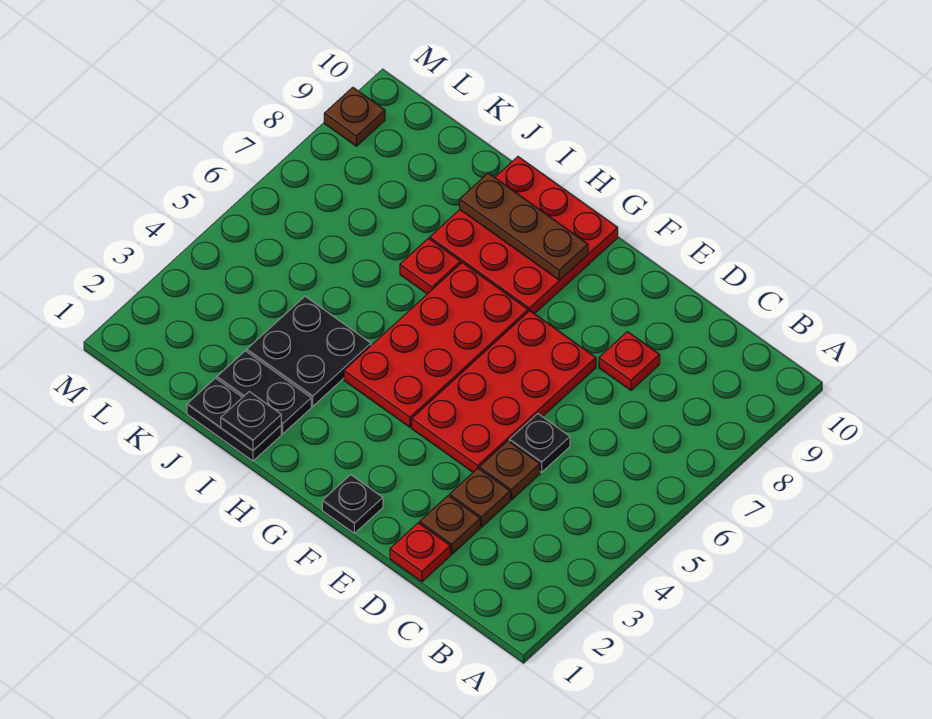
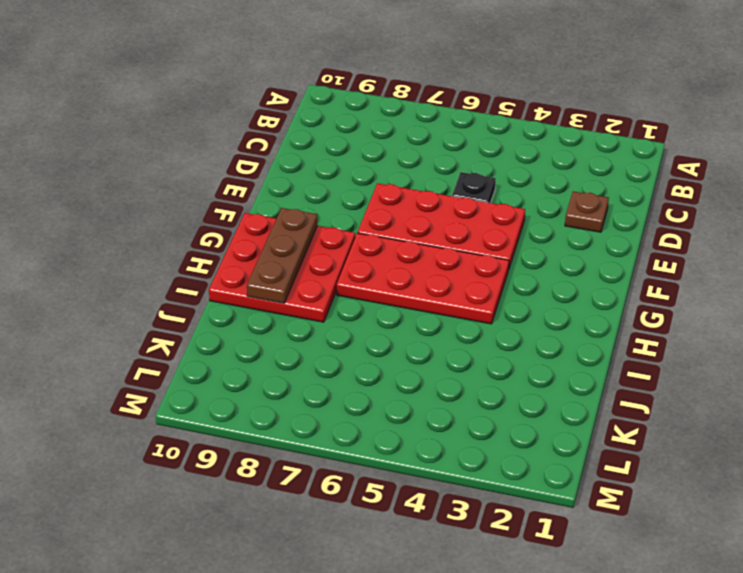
none -> red plate D1 level 1
none -> brown plate D3 level 1
none -> brown plate D4 level 1

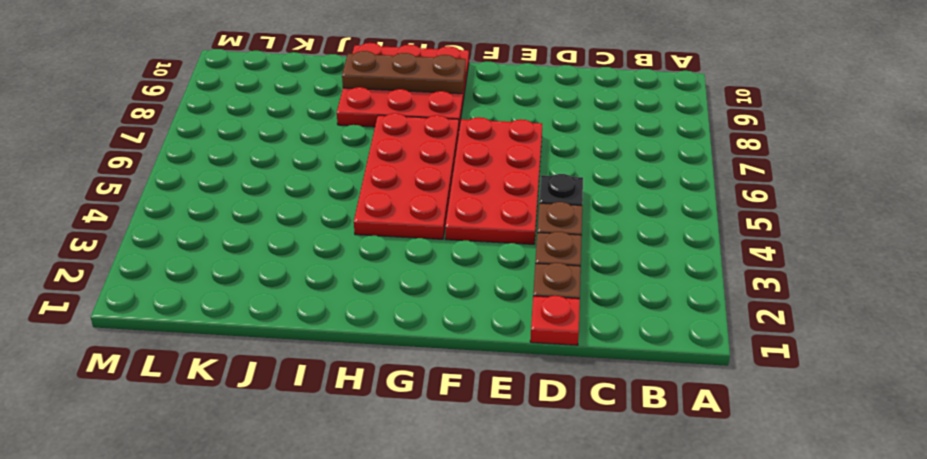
none -> red plate D8 level 1
none -> black plate F1 level 1
none -> black plate I1:J1 level 1

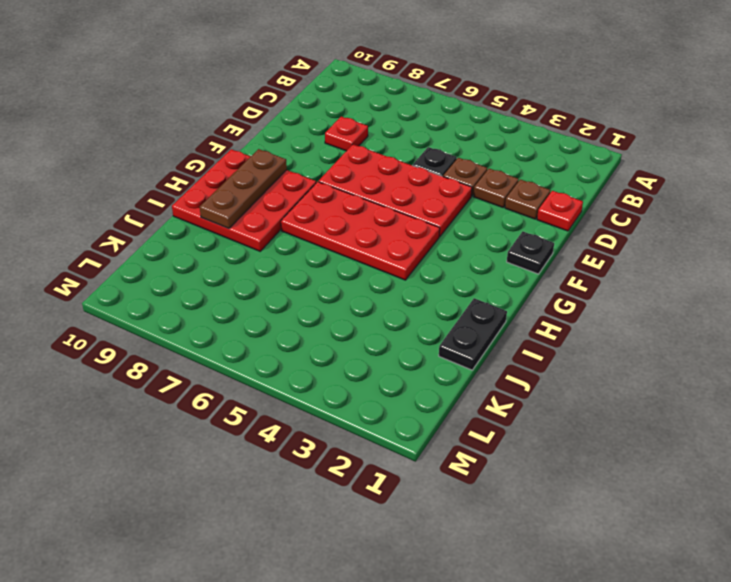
none -> black plate I2:J2 level 1
none -> black plate I3:J4 level 1
none -> red plate I7 level 1

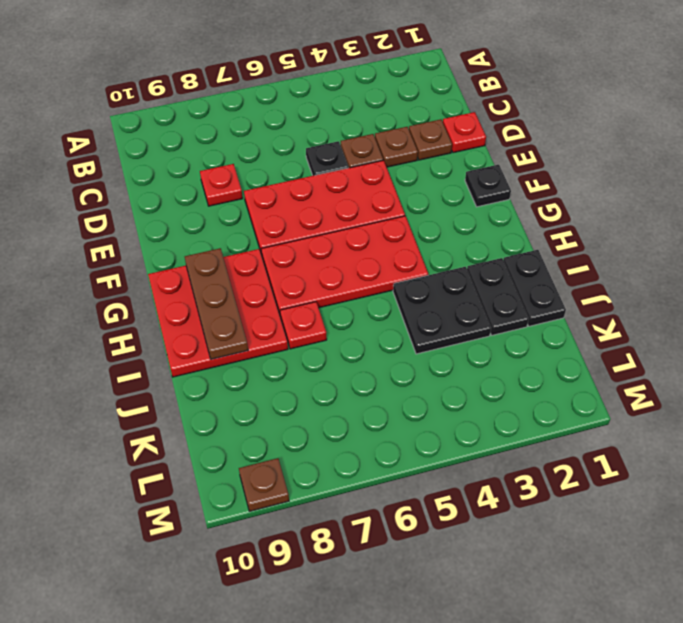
none -> black plate I1 level 2

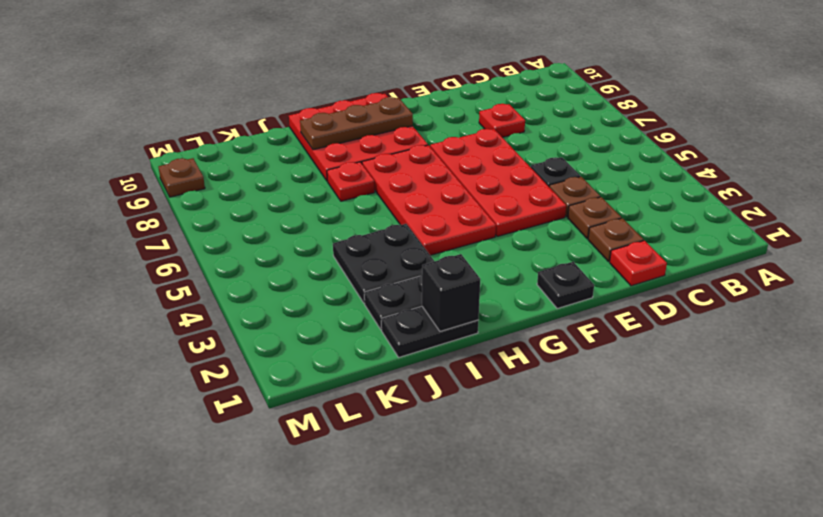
black brick I1 level 2 -> black plate I1 level 2

